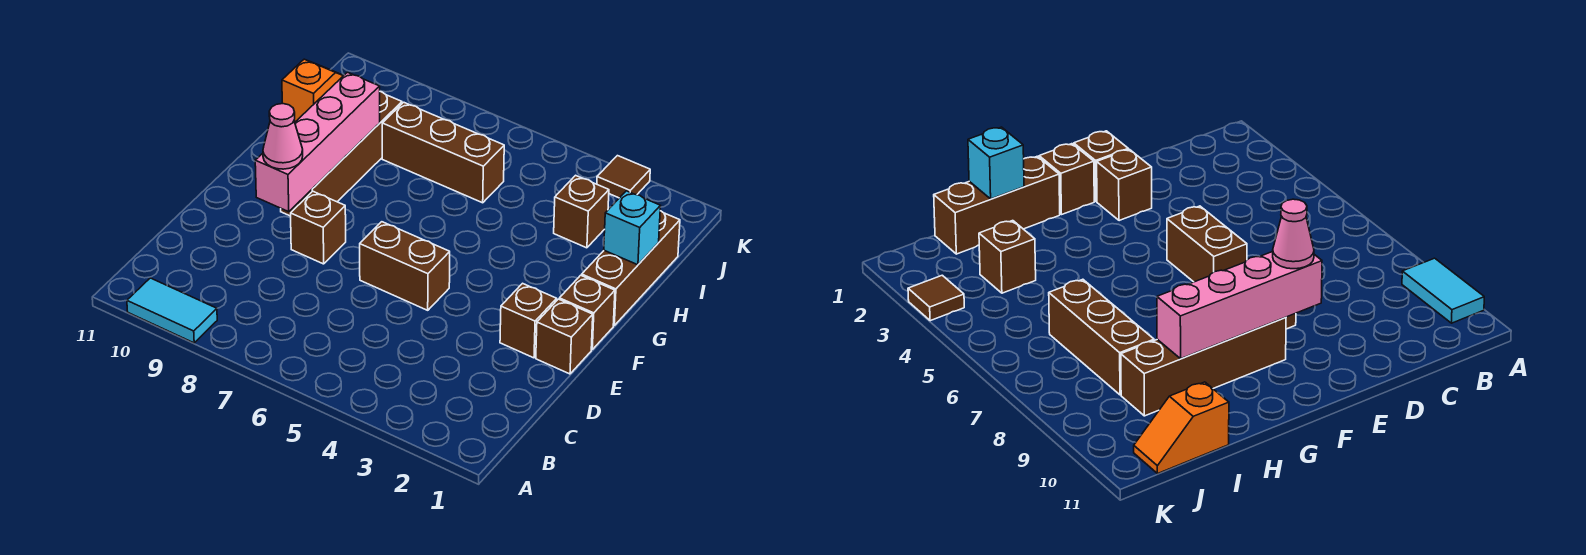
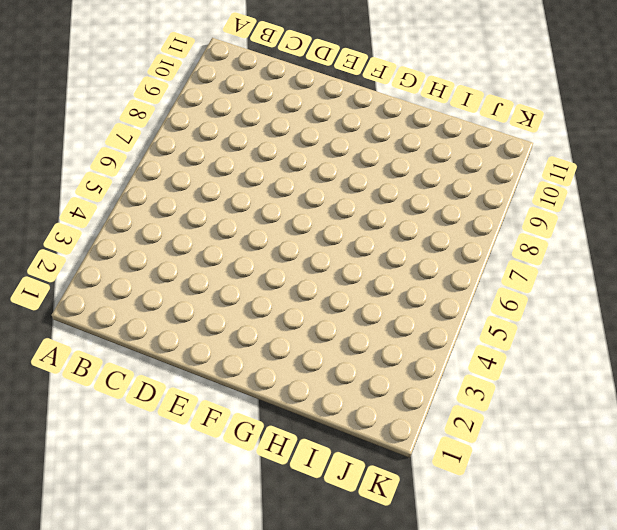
none -> cyan tile A9:A10 level 1
none -> brown brick E1 level 1
none -> brown brick E2 level 1

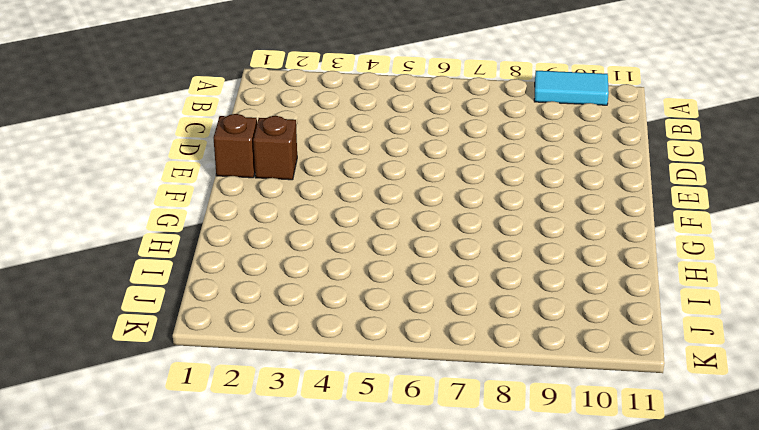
none -> brown brick E5:E6 level 1
none -> brown brick E8 level 1
none -> brown brick F1 level 1

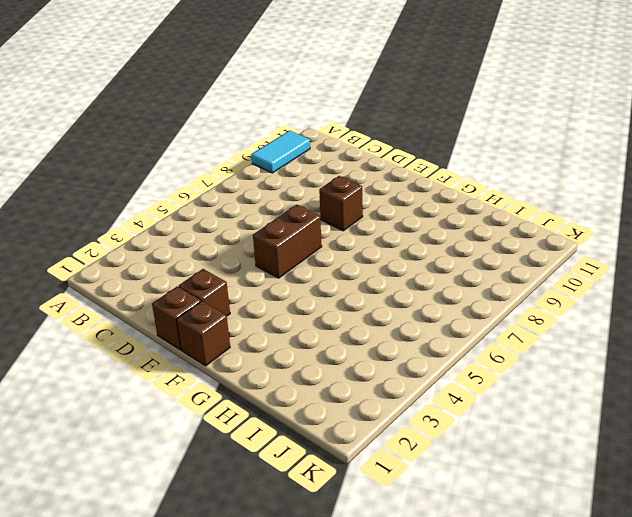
none -> brown brick F9:I9 level 1
none -> brown brick G1:I1 level 1
none -> brown brick I3 level 1

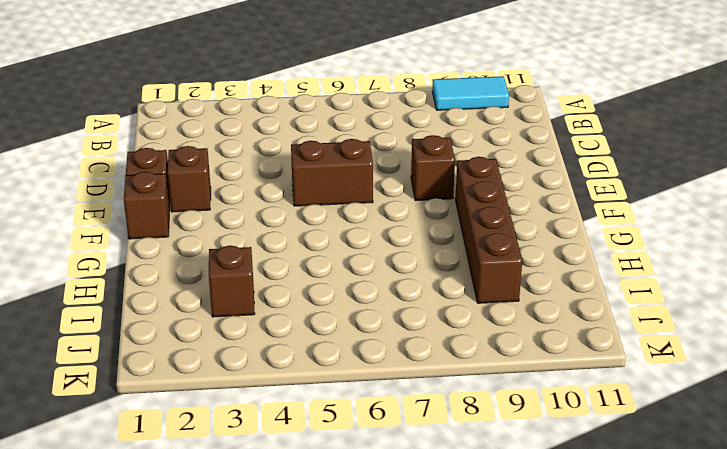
none -> brown brick G1:I1 level 1
none -> brown brick I6:I8 level 1
none -> orange slope I11:J11 level 1 top I

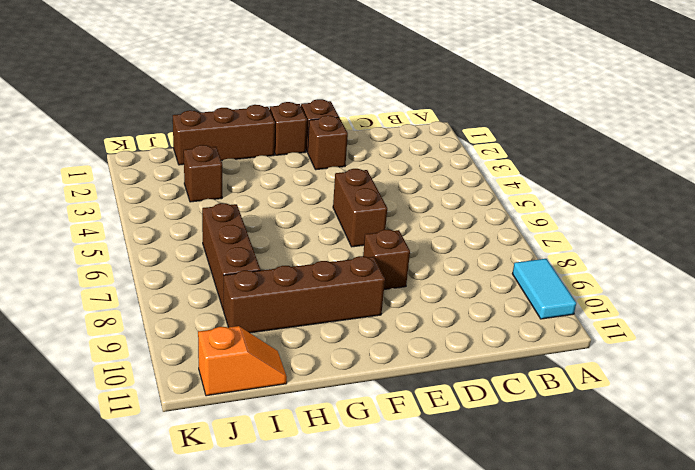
orange slope I11:J11 level 1 top J -> orange slope I11:J11 level 1 top I
none -> brown tile K3 level 1
none -> pink brick E9:H9 level 2
none -> cyan brick H1 level 2

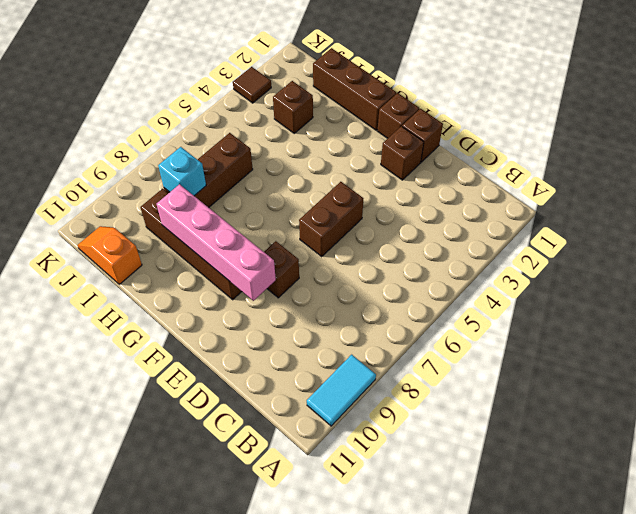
cyan brick I8 level 2 -> cyan brick H1 level 2
none -> pink cone E9 level 3

